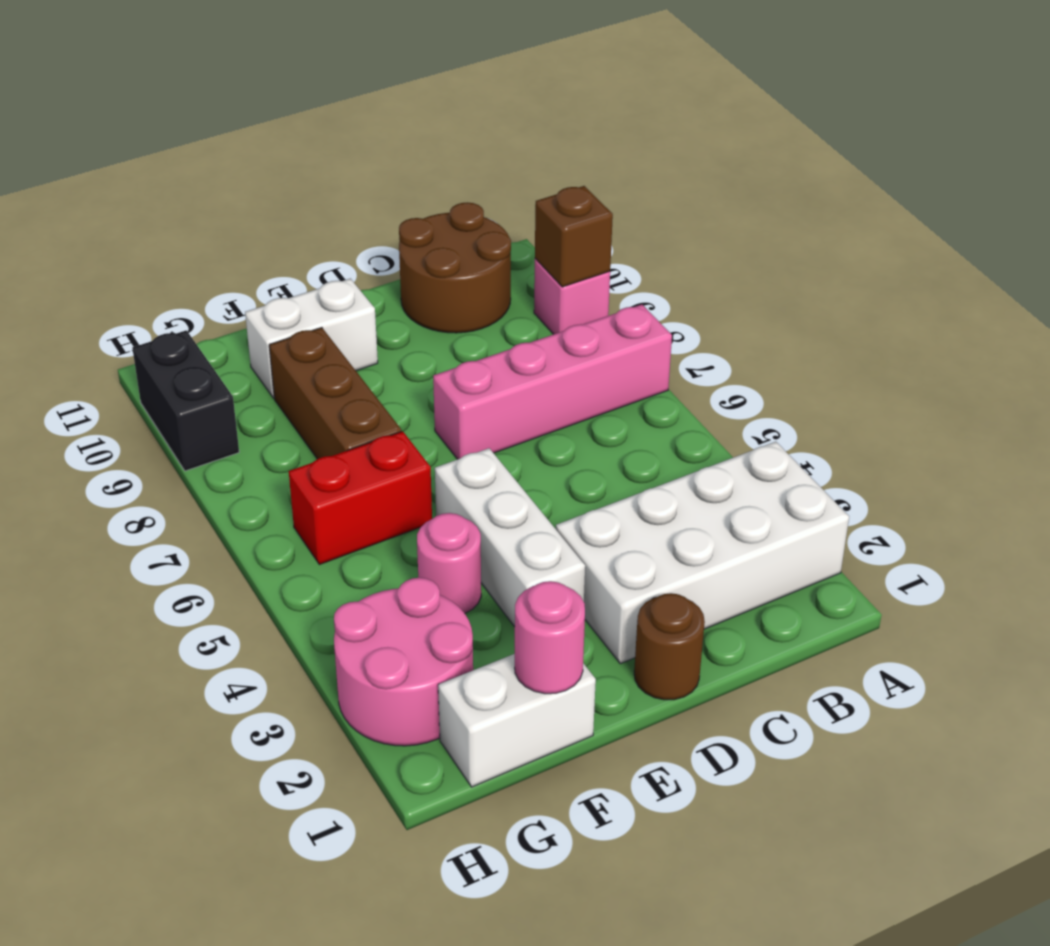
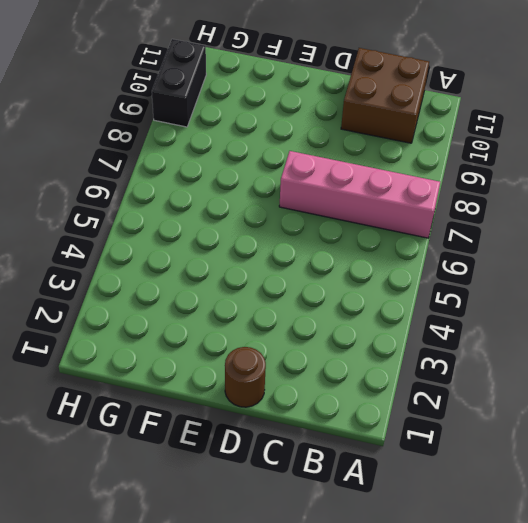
brown brick B10:C11 level 1 -> brown round brick B10:C11 level 1
none -> white brick A2:D3 level 1
none -> pink brick A9 level 1
none -> white brick E3:E5 level 1

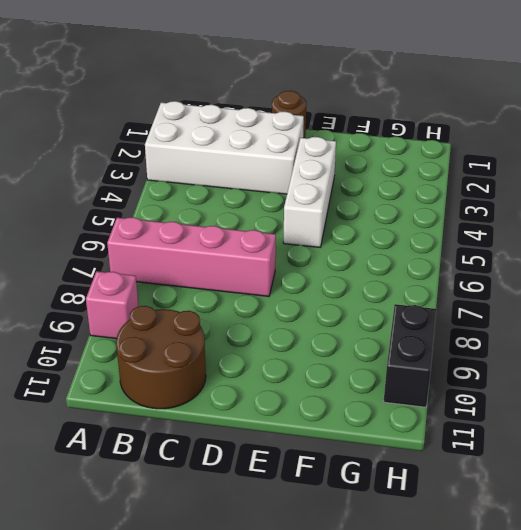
none -> white brick E10:F10 level 1
none -> white brick F1:G1 level 1
none -> pink round brick F4 level 1

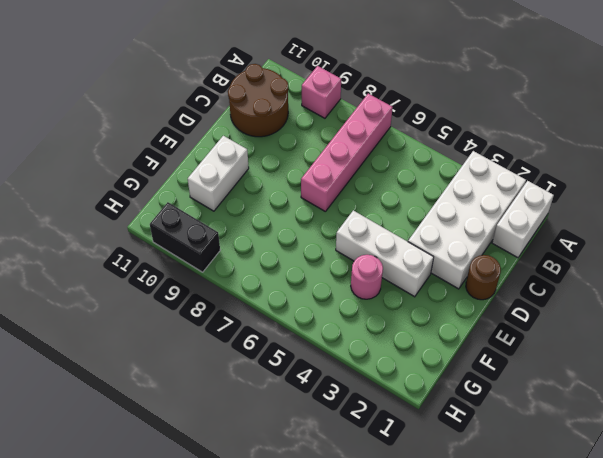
white brick A1:B1 level 1 -> white brick F1:G1 level 1
none -> red brick F6:G6 level 1
none -> brown brick F7:F9 level 1
none -> pink round brick G2:H3 level 1

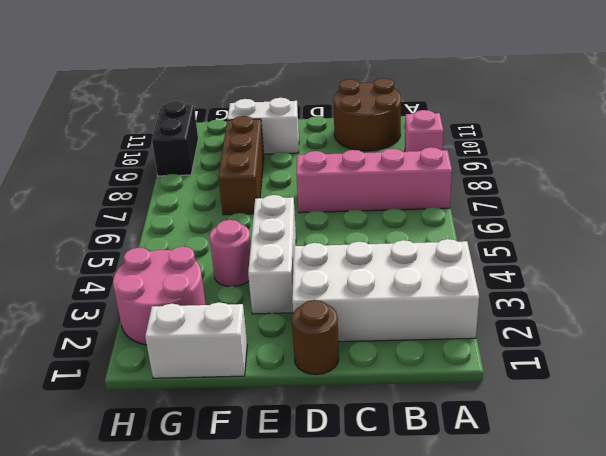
none -> red brick F6:G6 level 1
none -> brown brick A9 level 2
none -> pink round brick F1 level 2

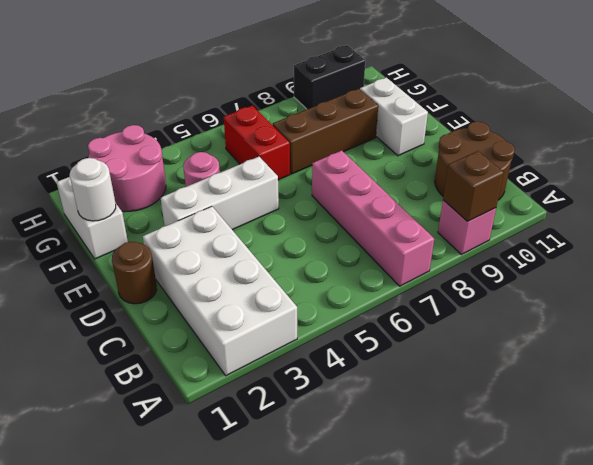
white round brick F1 level 2 -> pink round brick F1 level 2

